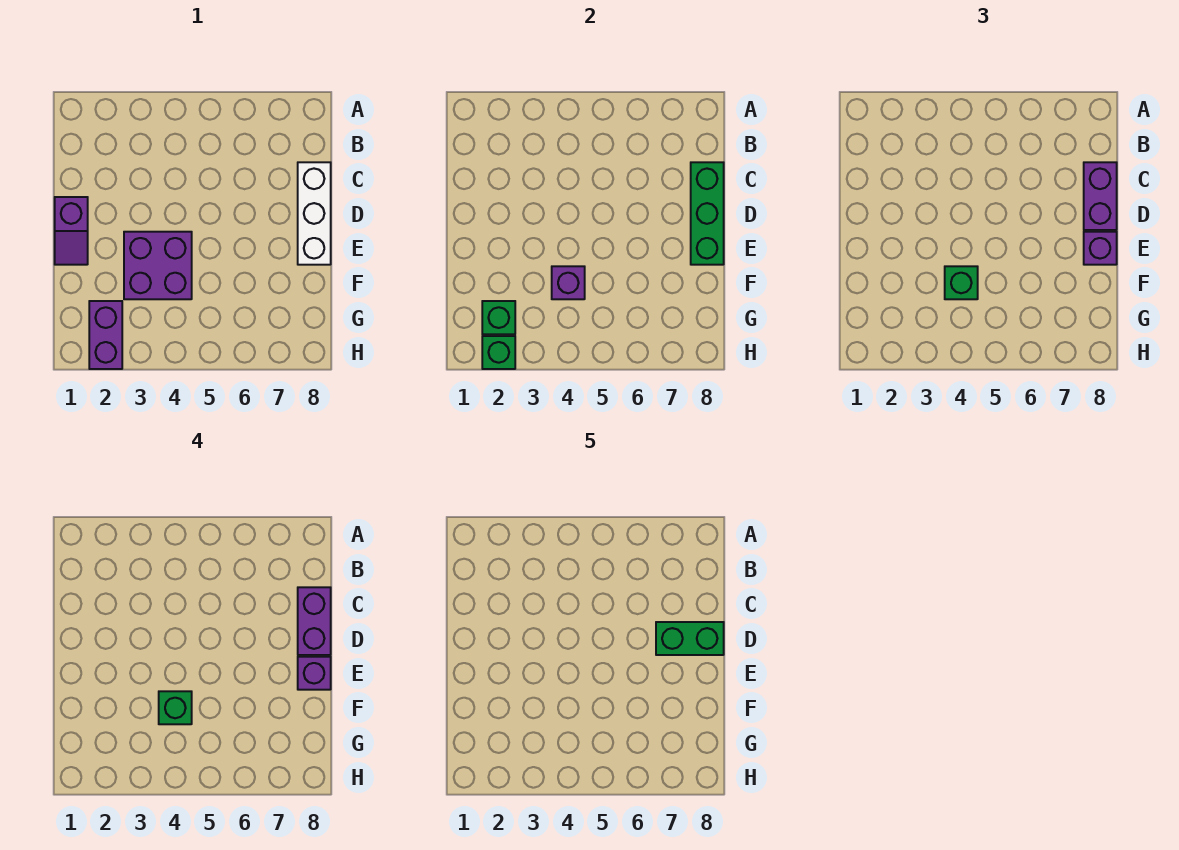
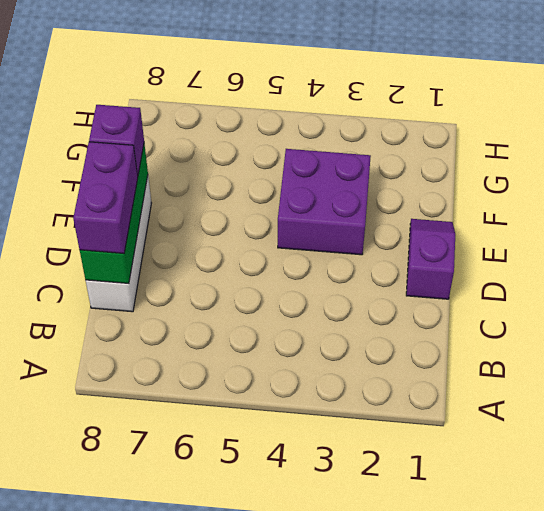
none -> purple brick G2:H2 level 1
none -> purple brick F4 level 2
none -> green brick G2 level 2

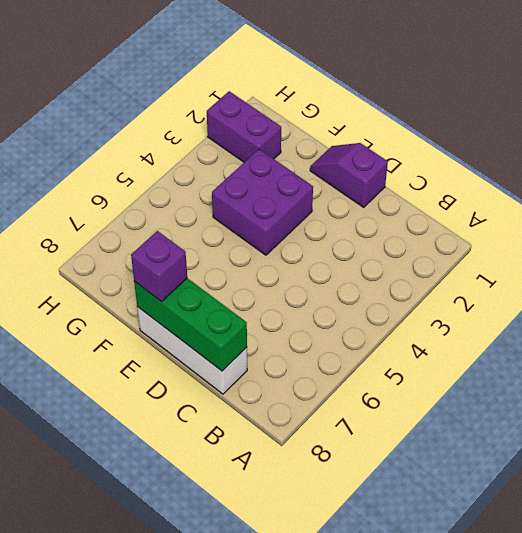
none -> purple brick F4 level 2
none -> green brick G2 level 2
none -> green brick H2 level 2

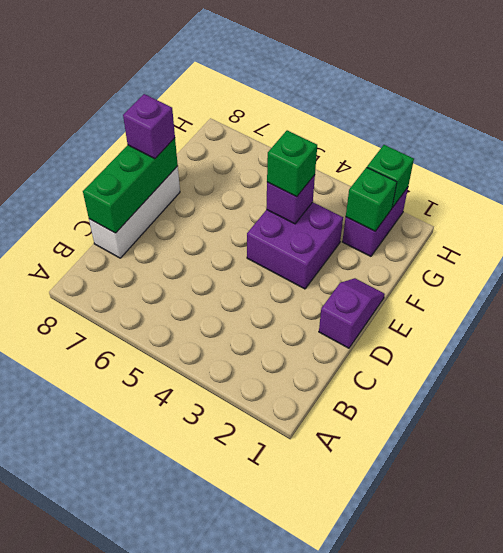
none -> purple brick C8:D8 level 3
none -> purple brick C8:D8 level 4
none -> purple brick E8 level 4

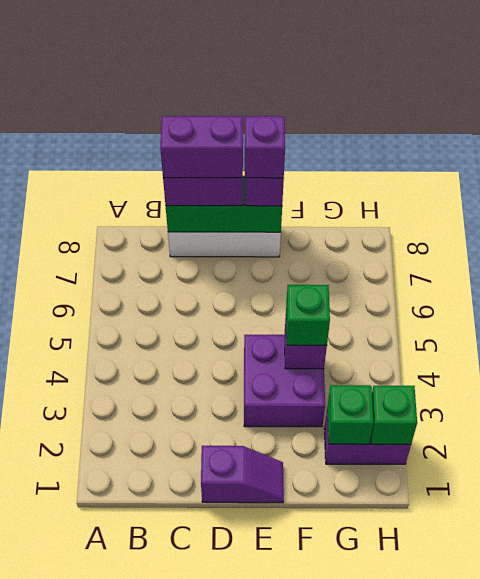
none -> green brick F4 level 4
none -> green brick D7:D8 level 5

